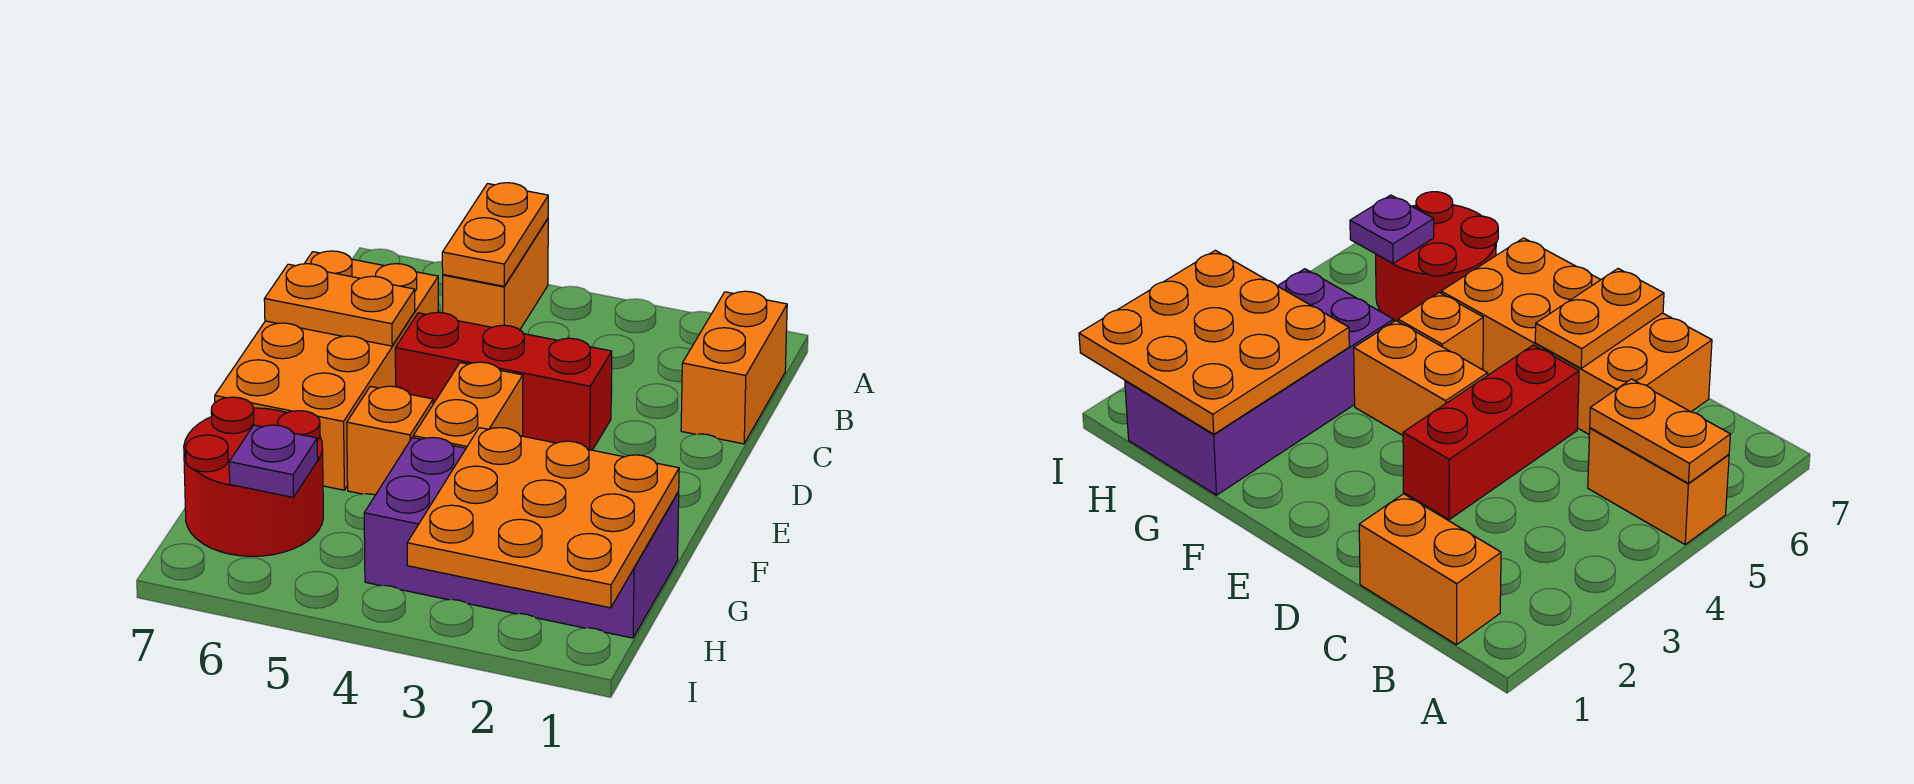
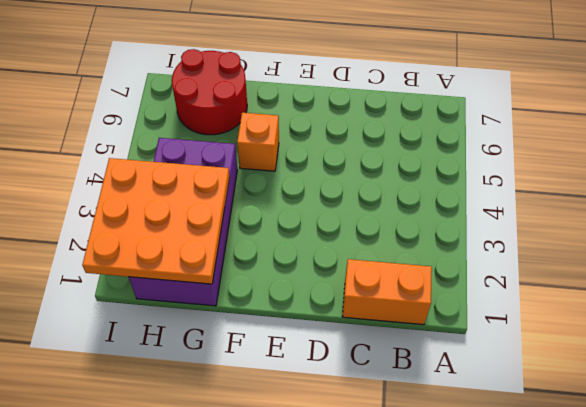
none -> orange brick A5:B5 level 1
none -> orange brick C6:F7 level 1
none -> red brick D3:D5 level 1

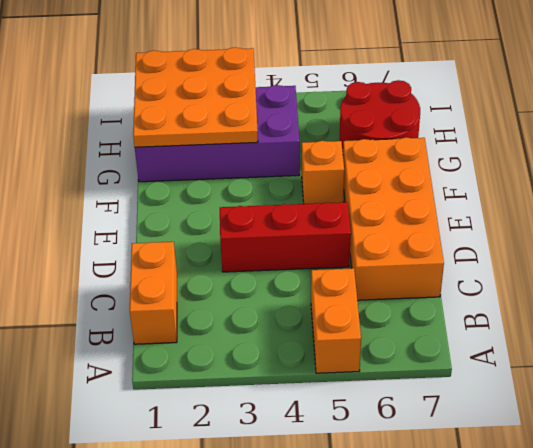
none -> orange brick E4:F4 level 1
none -> orange plate A5:B5 level 2
none -> orange plate D6:D7 level 2

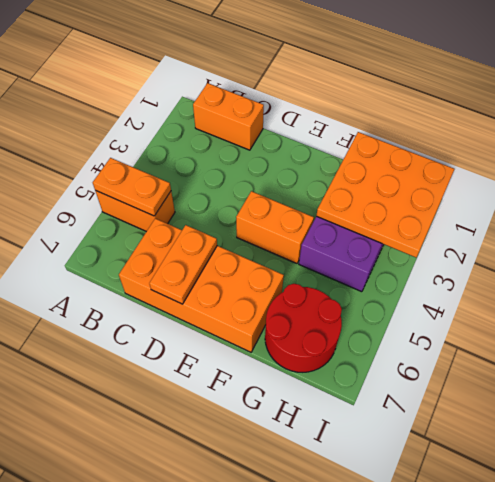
none -> red brick D3:D5 level 1
none -> orange brick F5 level 1
none -> purple plate H6 level 2

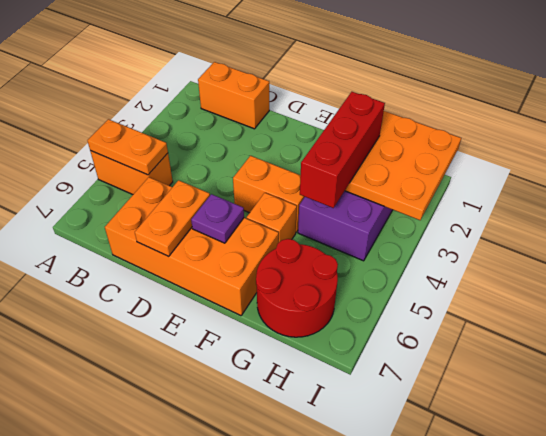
purple plate E6 level 2 -> purple plate H6 level 2
red brick G2:G4 level 3 -> red brick D3:D5 level 1

